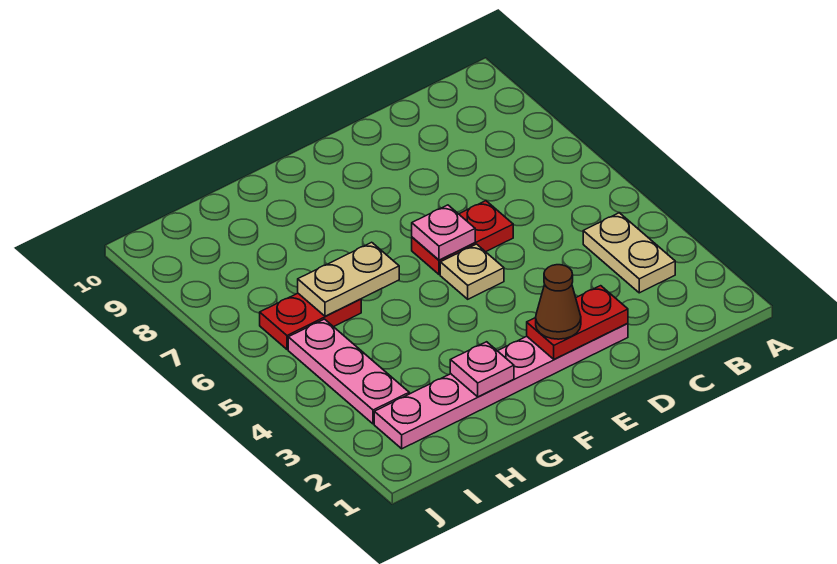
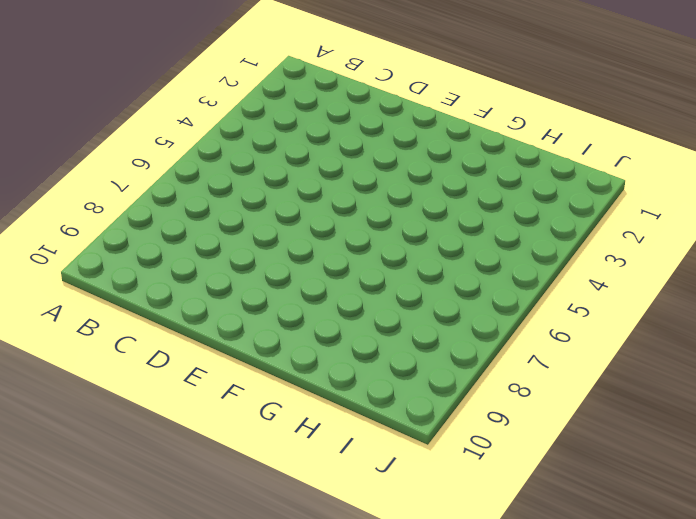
none -> tan plate B3:B4 level 1
none -> pink plate D2:I2 level 1

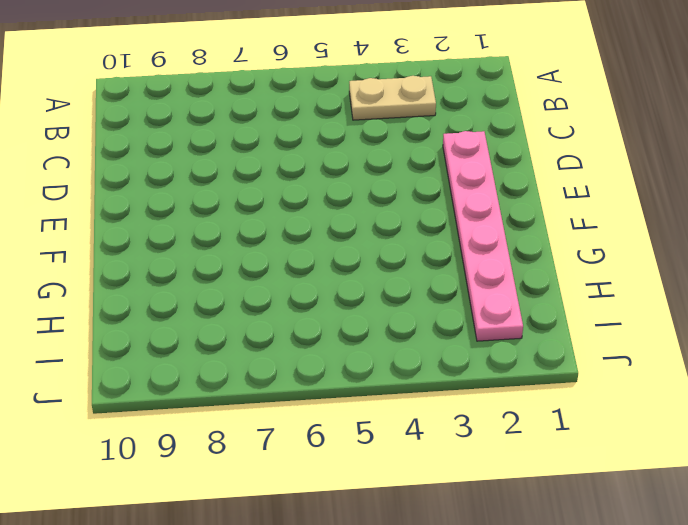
none -> red plate D6:E6 level 1
none -> tan plate E5 level 1

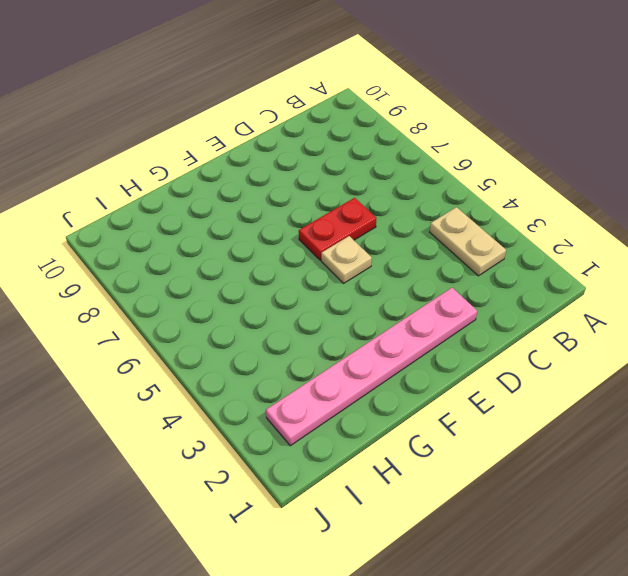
none -> red plate H6:I6 level 1
none -> pink plate I3:I5 level 1

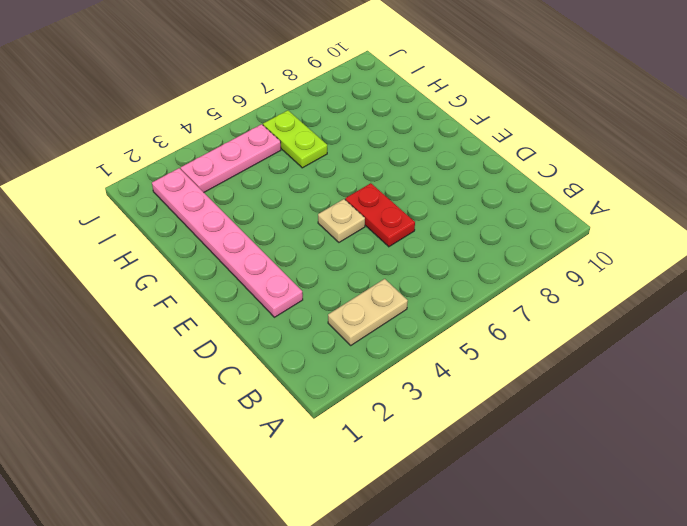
lime plate H6:I6 level 1 -> red plate H6:I6 level 1
none -> red plate D2:E2 level 2
none -> pink plate E6 level 2

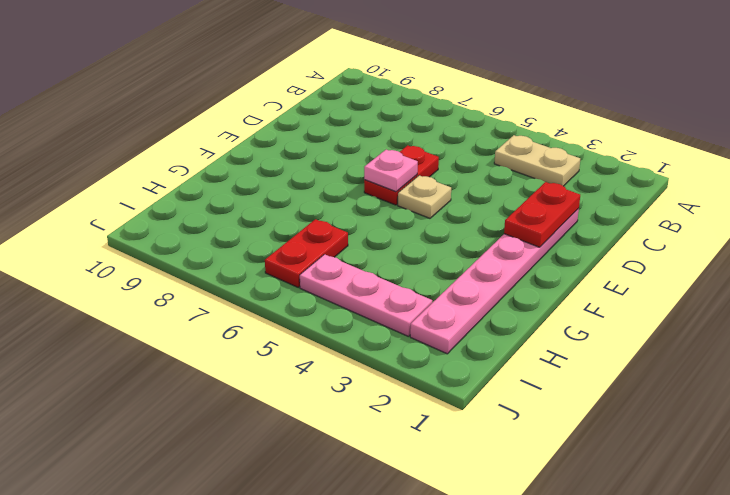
none -> pink plate G2 level 2
none -> tan plate G6:H6 level 2

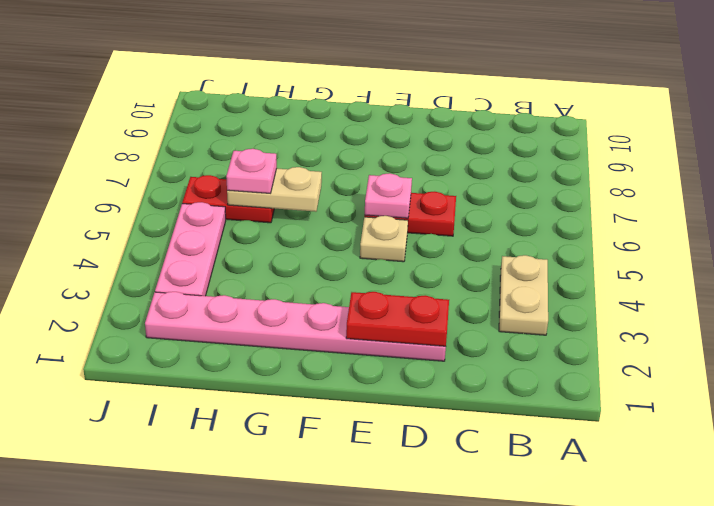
pink plate H6 level 3 -> pink plate G2 level 2
none -> brown cone E2 level 3

